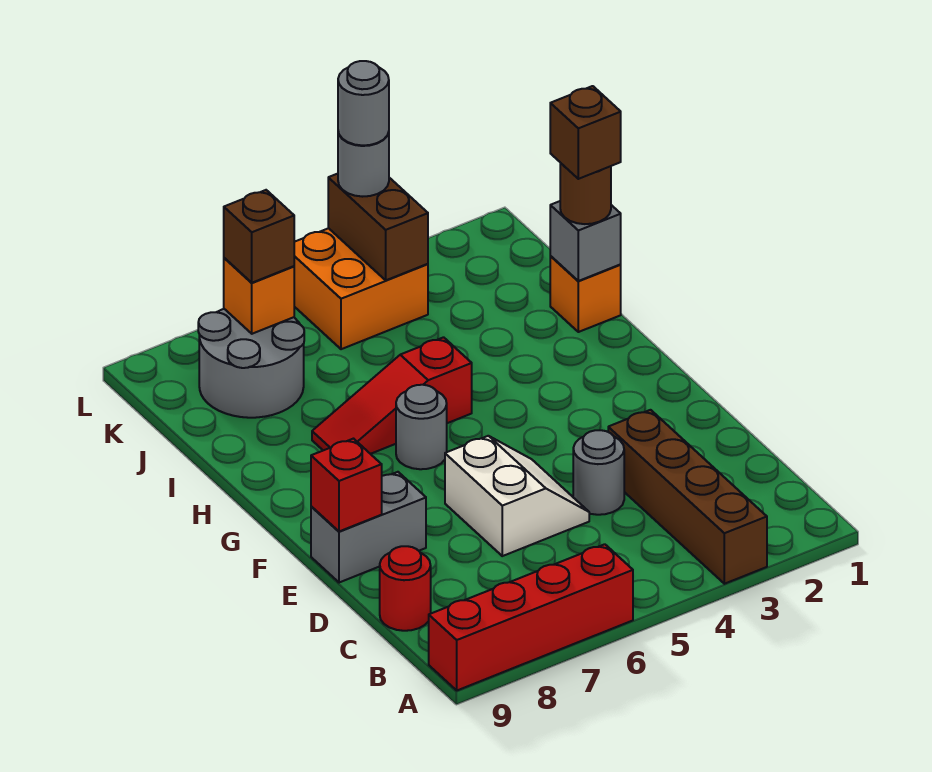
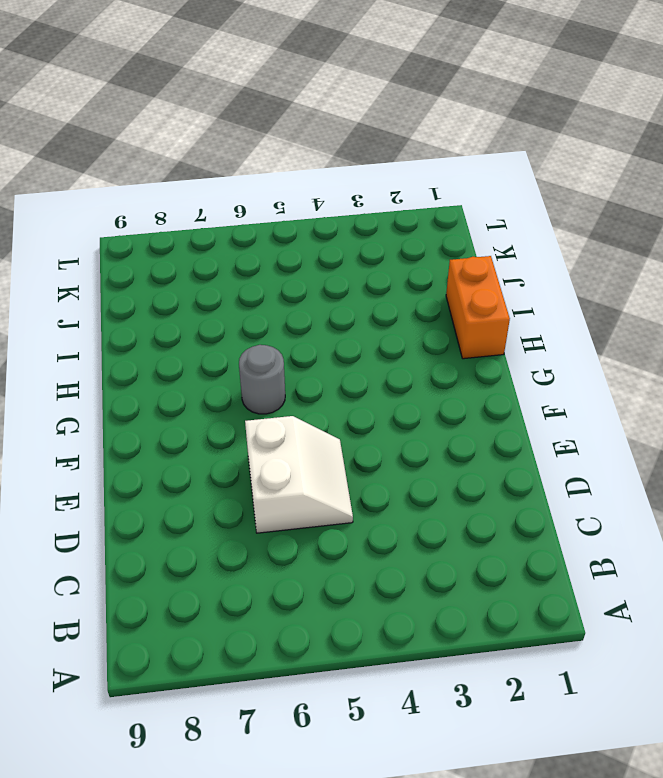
orange brick H1:I1 level 1 -> orange brick I1 level 1
none -> brown brick A3:D3 level 1
none -> red brick A6:A9 level 1
none -> red round brick C9 level 1

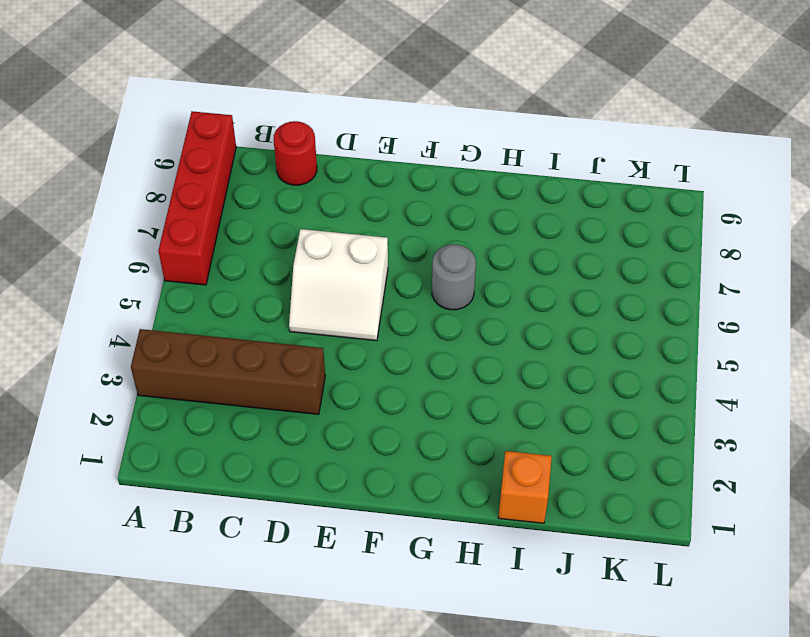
none -> grey round brick D4 level 1
none -> grey brick E8:E9 level 1
none -> red slope H5:H7 level 1 top 5

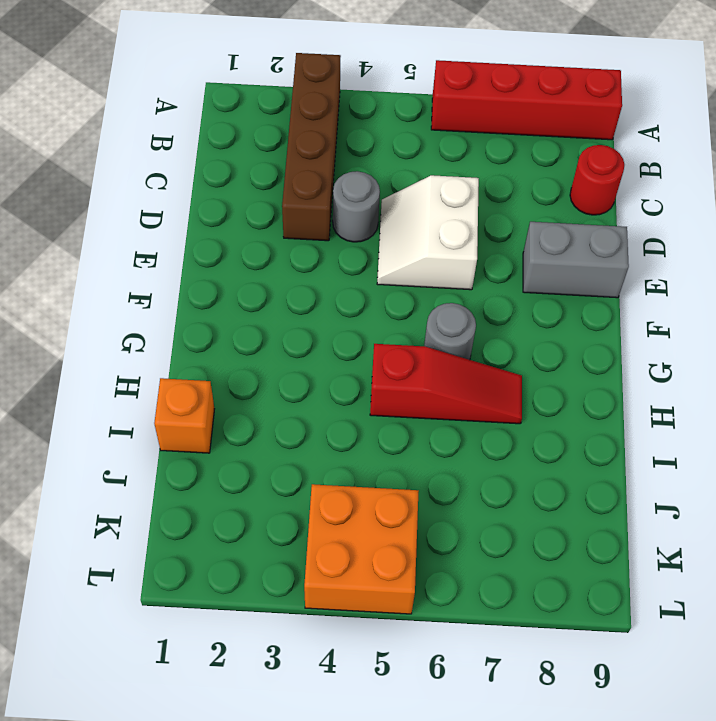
none -> grey round brick J7:K8 level 1
none -> red brick E9 level 2
none -> grey brick I1 level 2

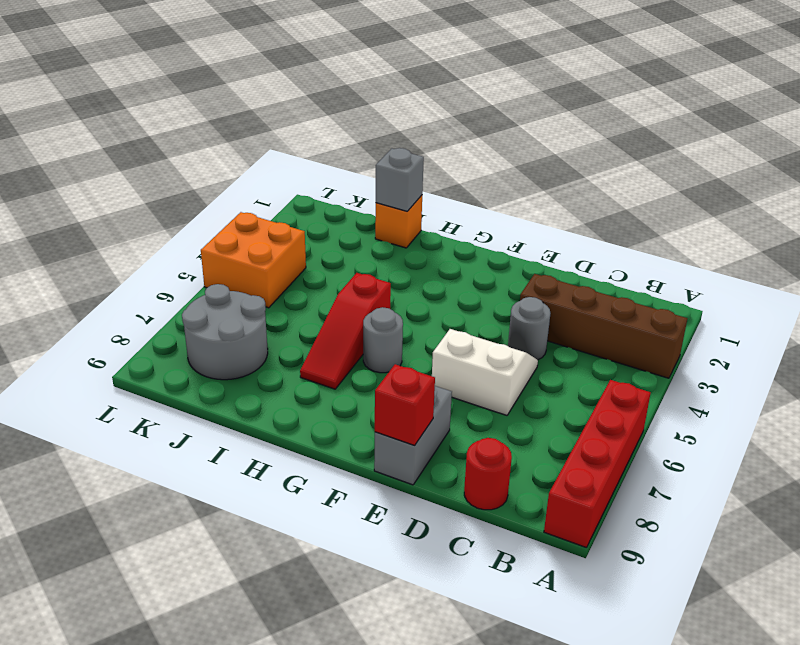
none -> brown brick K4:L4 level 2
none -> orange brick K7 level 2
none -> brown round brick I1 level 3

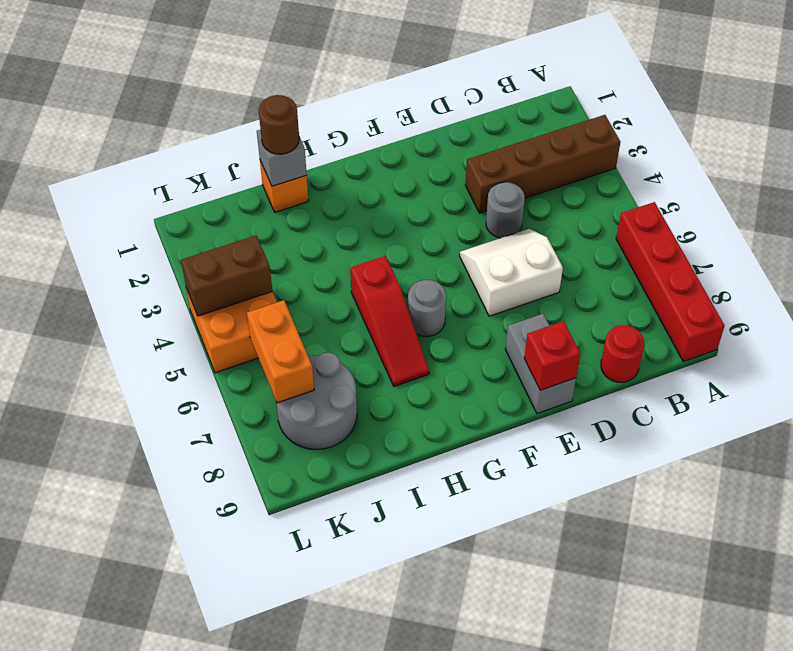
orange brick K6:K7 level 2 -> orange brick K7 level 2
none -> brown brick K7 level 3
none -> grey round brick L4 level 3
none -> brown brick I1 level 4

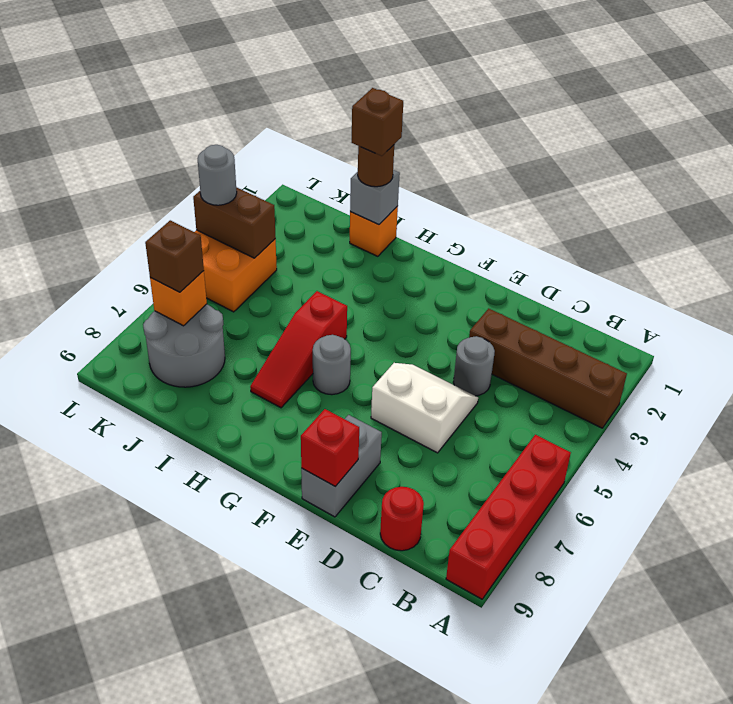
none -> grey round brick L4 level 4

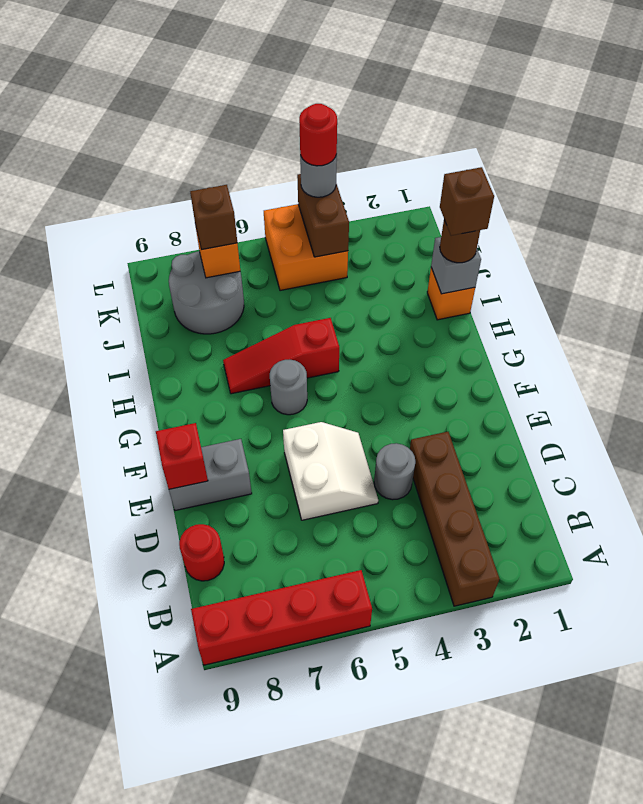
red round brick L4 level 4 -> grey round brick L4 level 4

